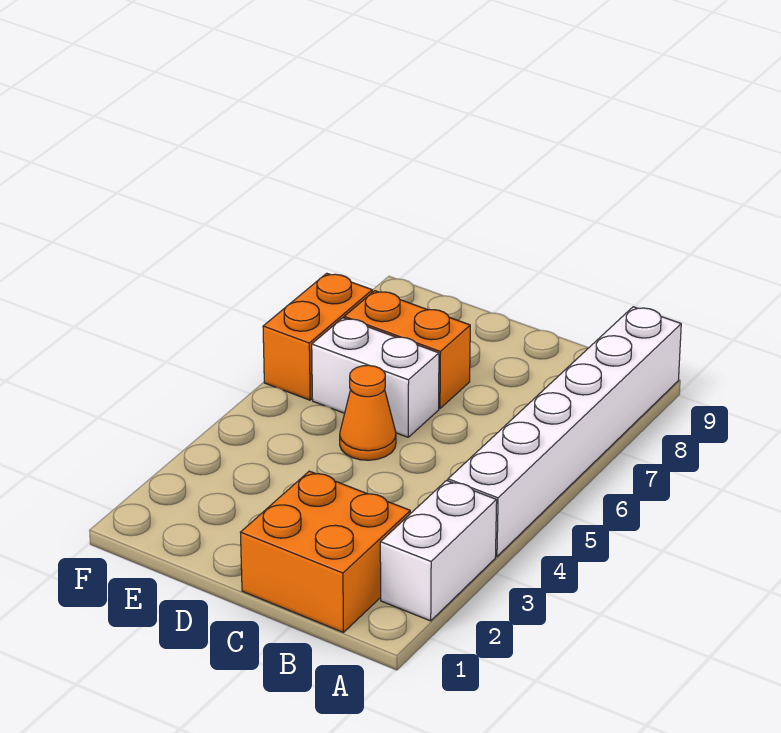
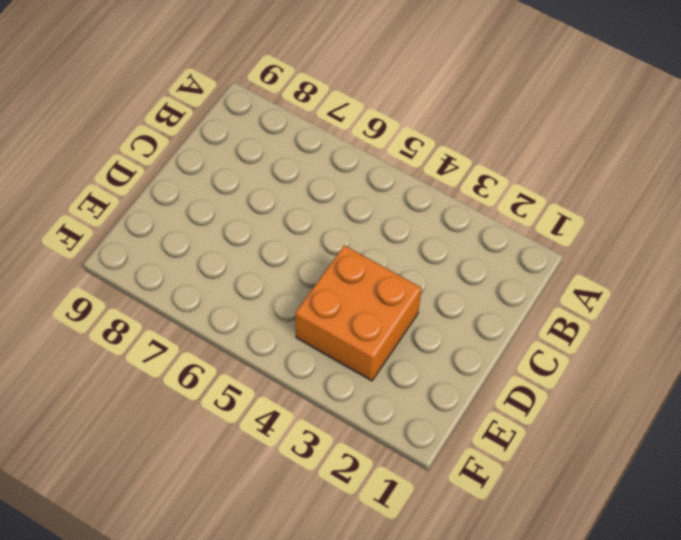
orange brick D3:E4 level 1 -> orange brick B1:C2 level 1
none -> white brick A2:A3 level 1
none -> white brick A4:A9 level 1

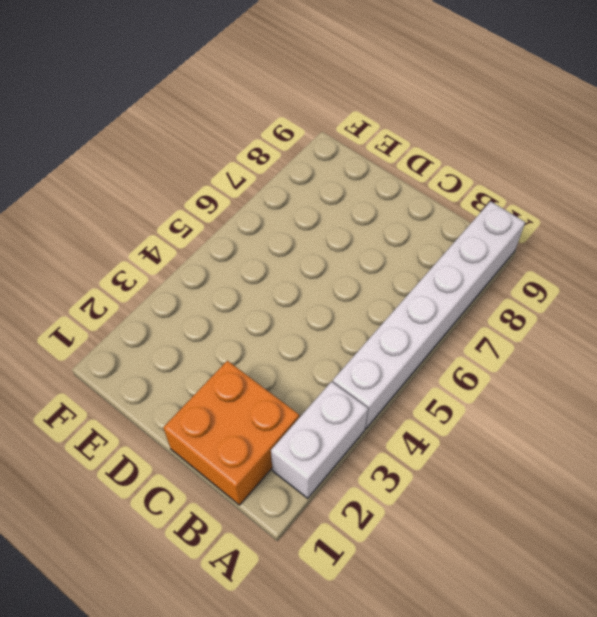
none -> orange cone D5 level 1
none -> white brick D6:E6 level 1

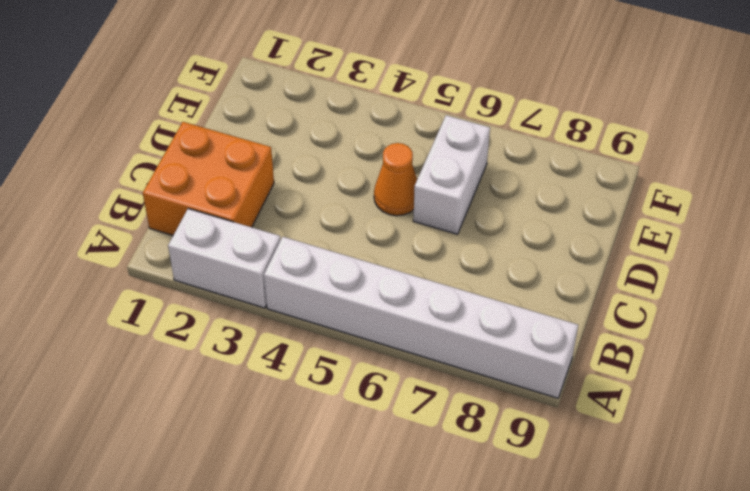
none -> orange brick D7:E7 level 1
none -> orange brick F6:F7 level 1

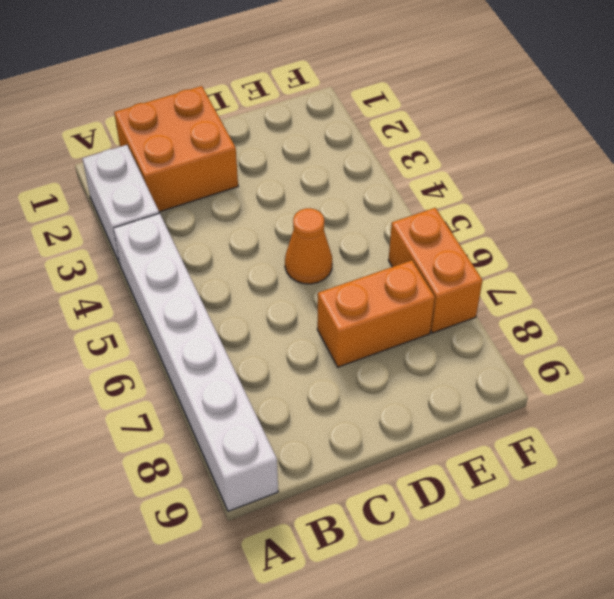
none -> white brick D6:E6 level 1

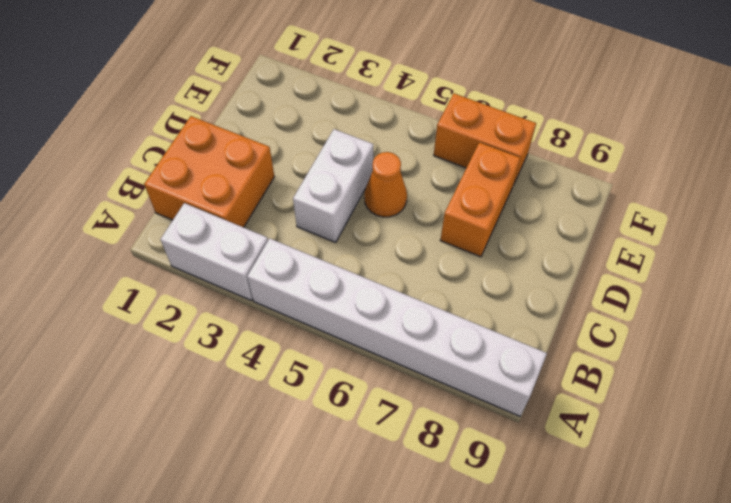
white brick C4:D4 level 1 -> white brick D6:E6 level 1

